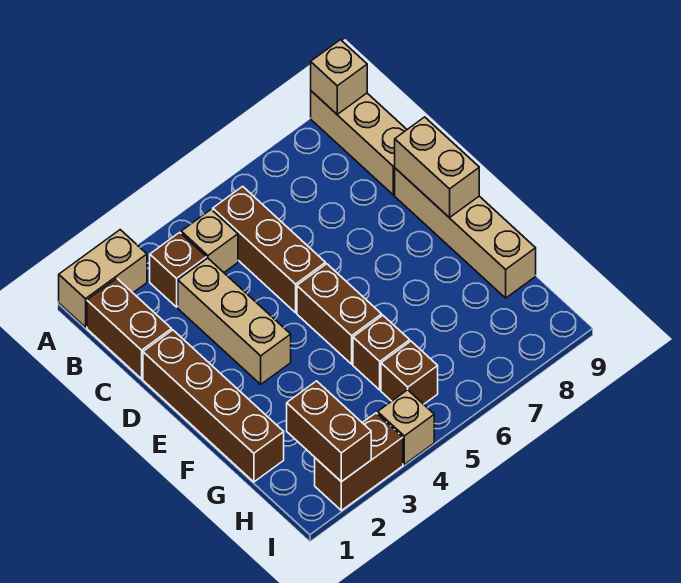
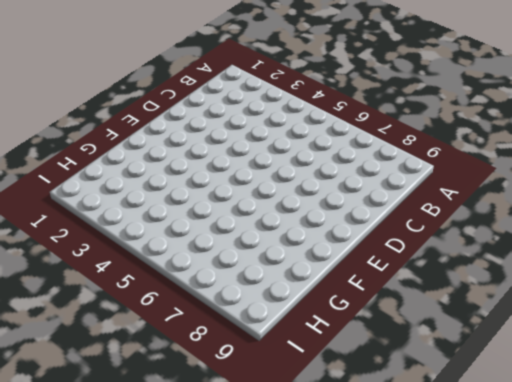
none -> tan brick A1:A2 level 1
none -> tan brick A9:C9 level 1
none -> brown brick B1:C1 level 1

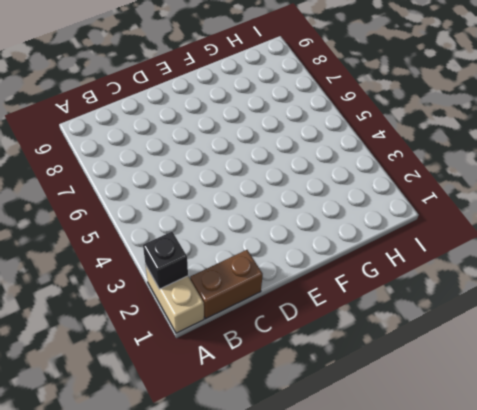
black brick A2 level 2 -> none
none -> tan brick A9:C9 level 1
none -> brown brick B3 level 1
none -> tan brick B4 level 1

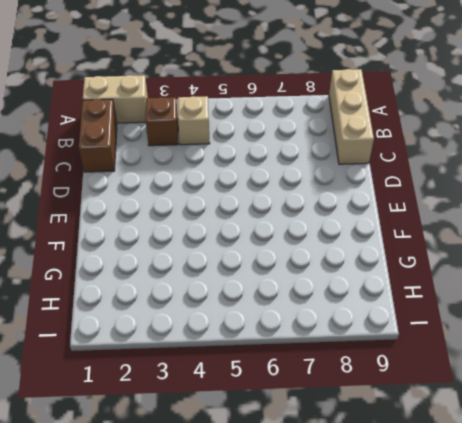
none -> brown brick B5:D5 level 1
none -> tan brick C3:E3 level 1
none -> brown brick D1:G1 level 1

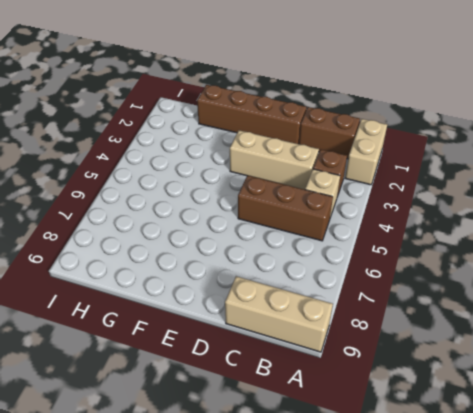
none -> tan brick D9:G9 level 1
none -> brown brick E5:F5 level 1
none -> brown brick G5 level 1

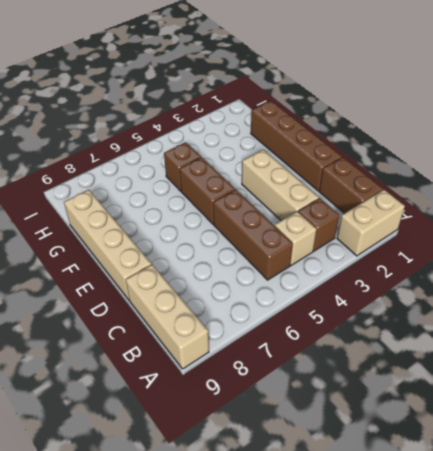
none -> brown brick H5 level 1
none -> brown brick I2:I3 level 1
none -> tan brick I4 level 1

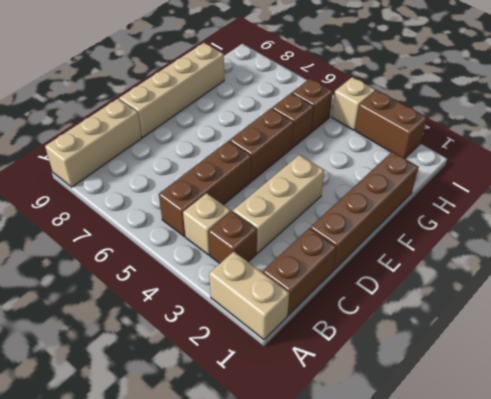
none -> tan brick A9 level 2
none -> tan brick D9:E9 level 2
none -> brown brick H2:I2 level 2

